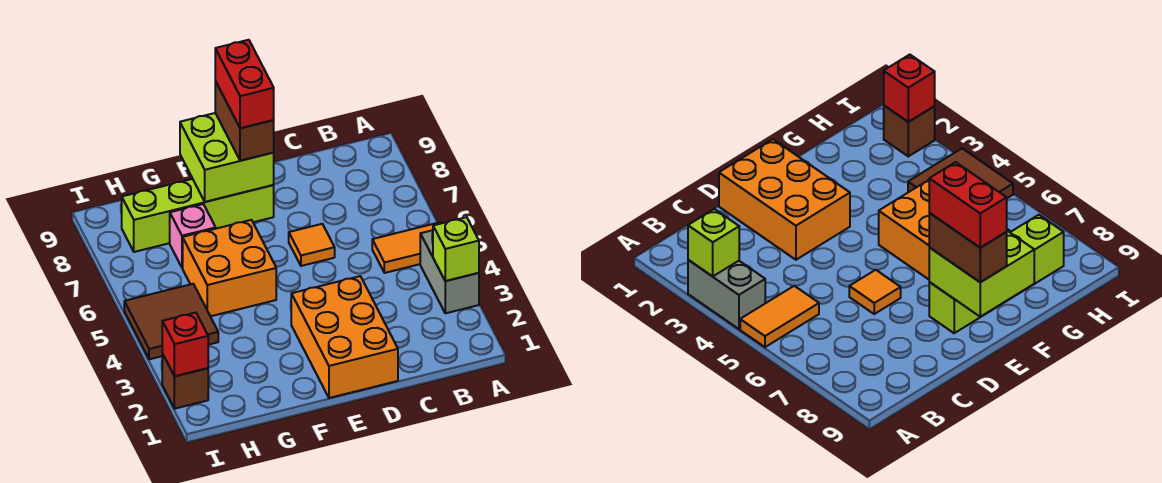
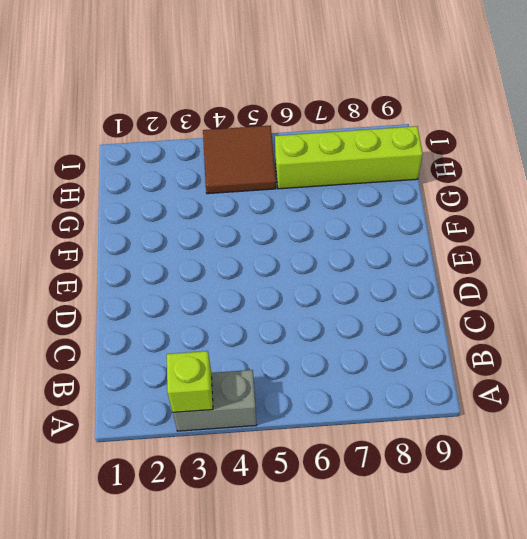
lime brick H6:H9 level 1 -> lime brick E8:H8 level 1
none -> orange tile A5:B5 level 1
none -> orange brick D1:E3 level 1
none -> orange tile D6 level 1

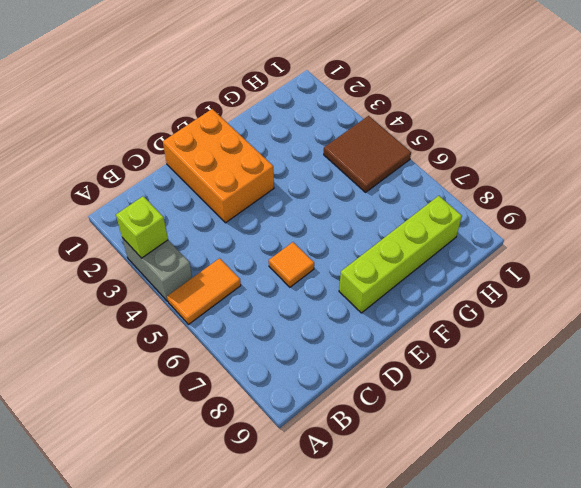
none -> orange brick F5:G6 level 1
none -> pink brick G7 level 1
none -> brown brick I2 level 1

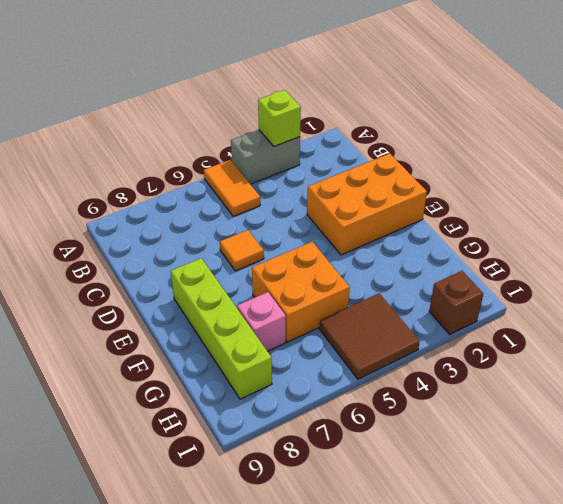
none -> lime brick E8:F9 level 2
none -> red brick I2 level 2
none -> brown brick E8:E9 level 3

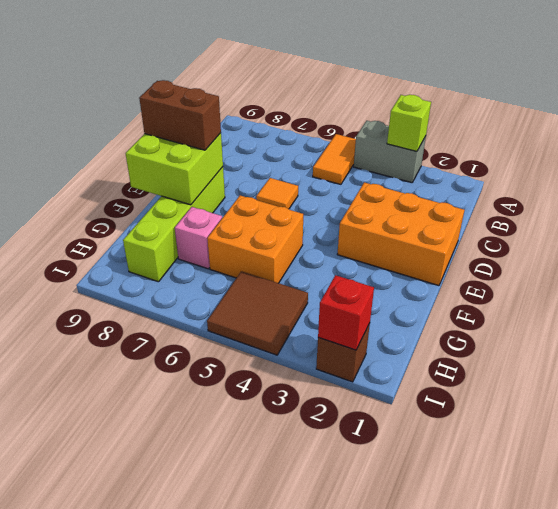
none -> red brick E8:E9 level 4

